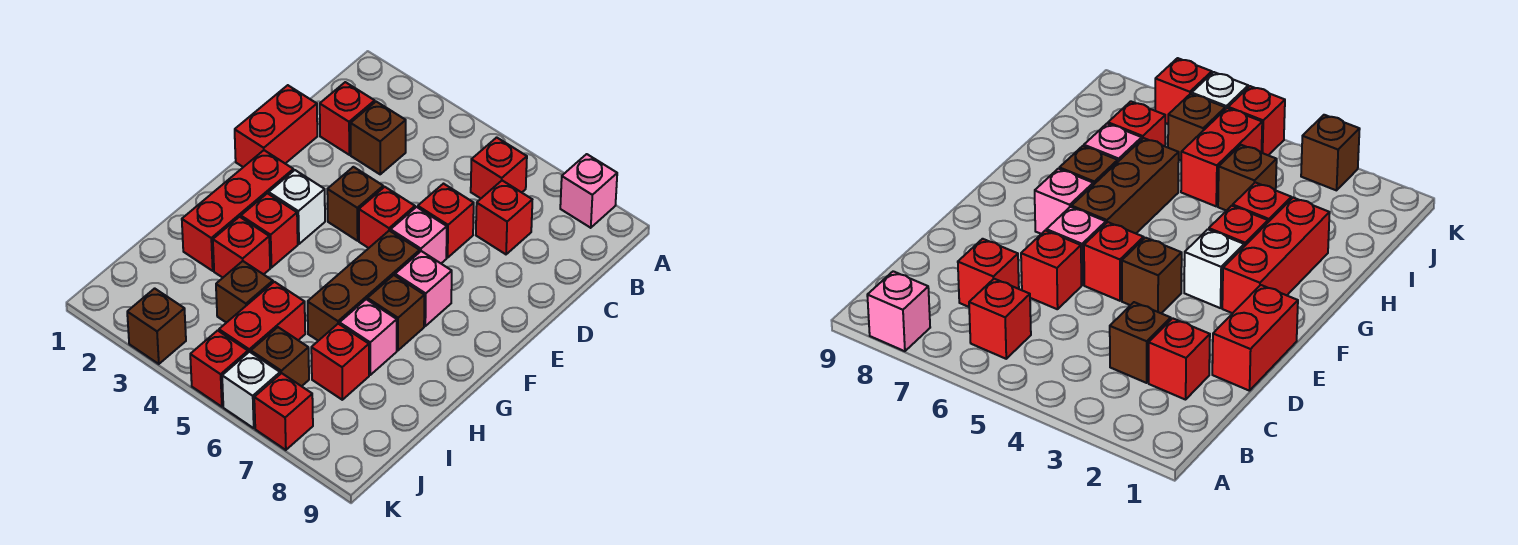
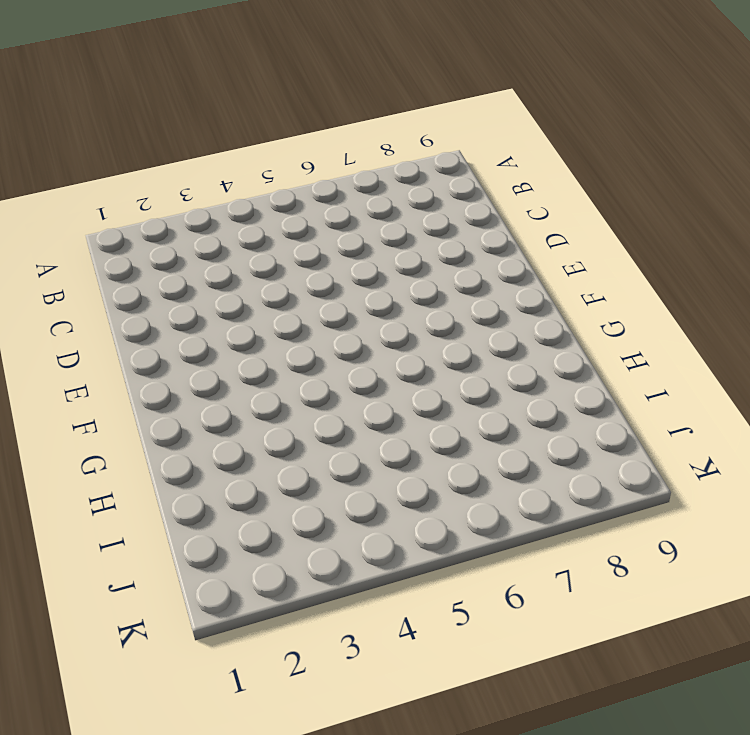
none -> pink brick A8 level 1
none -> red brick B6 level 1
none -> red brick C2 level 1

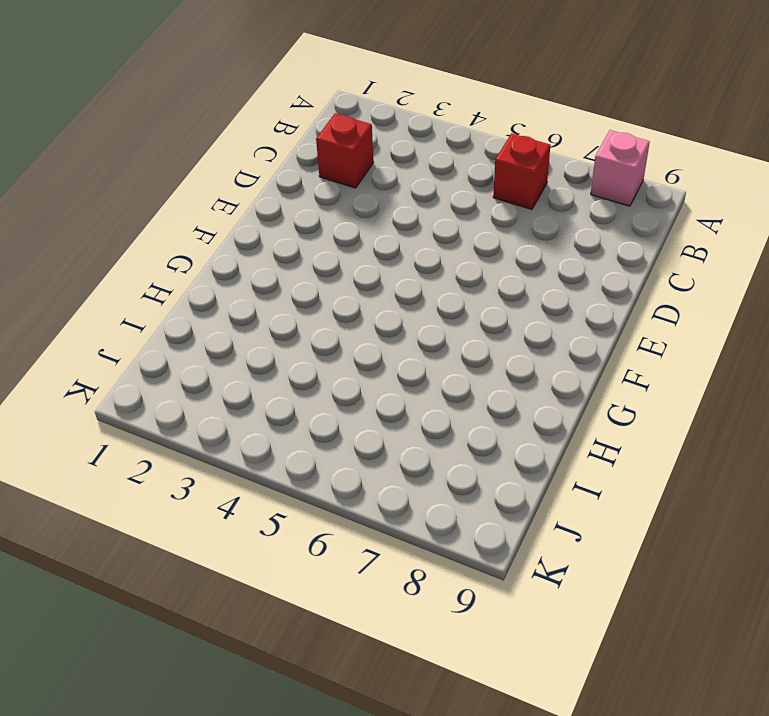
none -> brown brick C3 level 1
none -> red brick C7 level 1
none -> red brick D1:E1 level 1

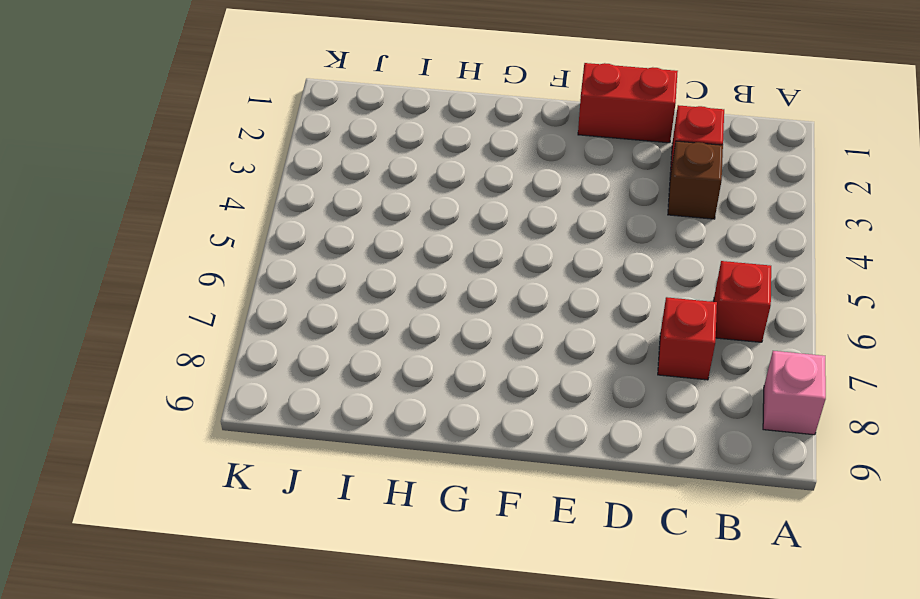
none -> red brick D6 level 1
none -> brown brick E4 level 1
none -> red brick E5 level 1

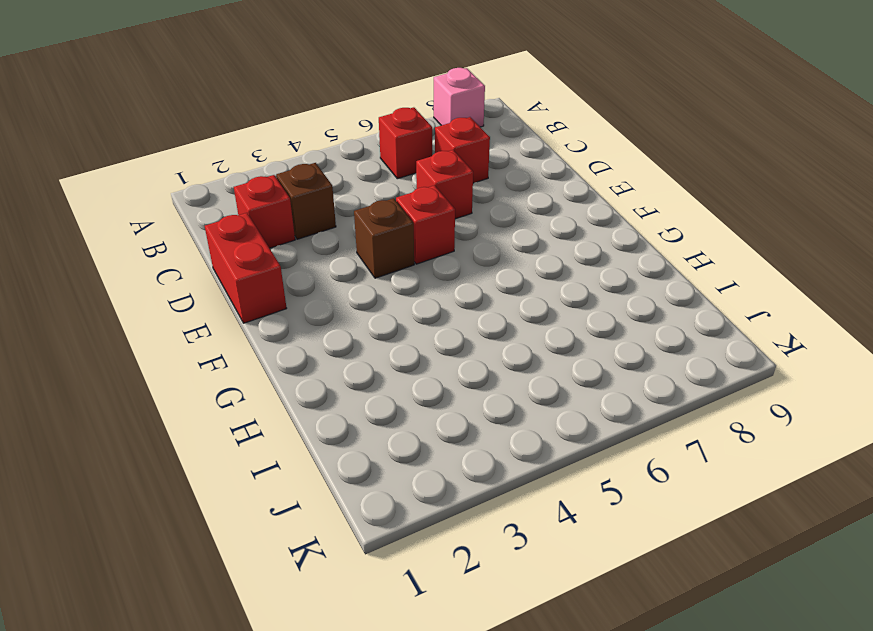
none -> pink brick E6 level 1
none -> red brick F2:H2 level 1
none -> white brick F3 level 1

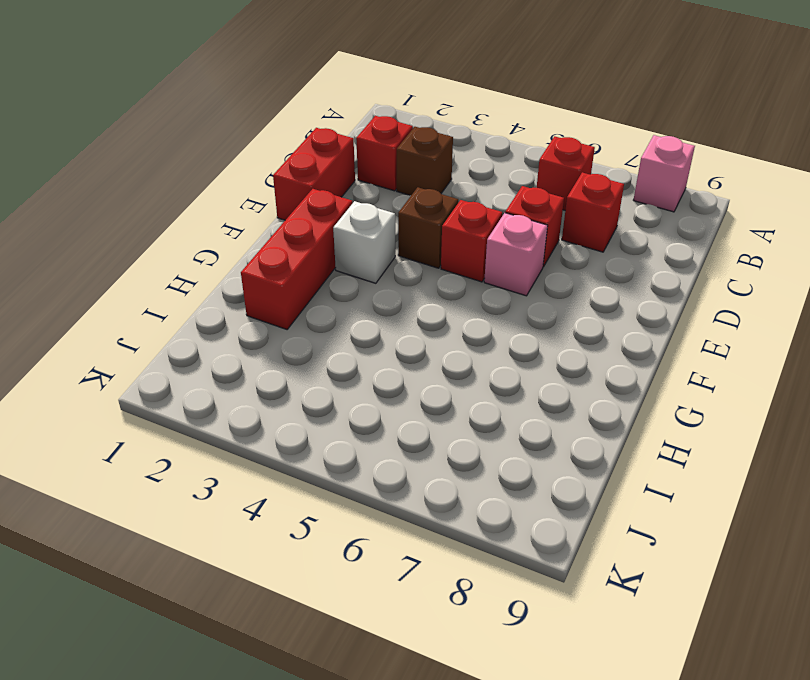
none -> brown brick F6:H6 level 1
none -> pink brick F7 level 1
none -> red brick G3 level 1

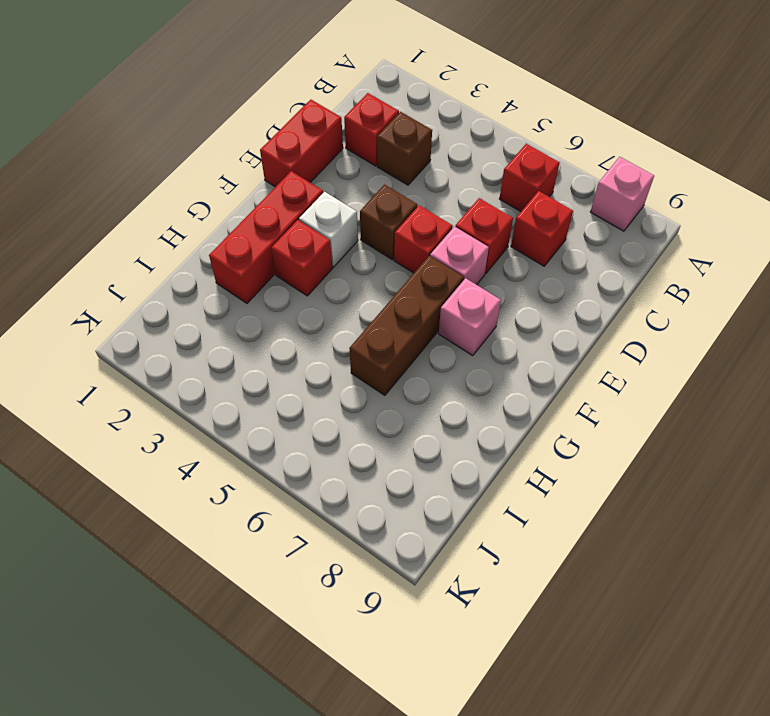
none -> brown brick G7 level 1
none -> red brick H3 level 1
none -> pink brick H7 level 1

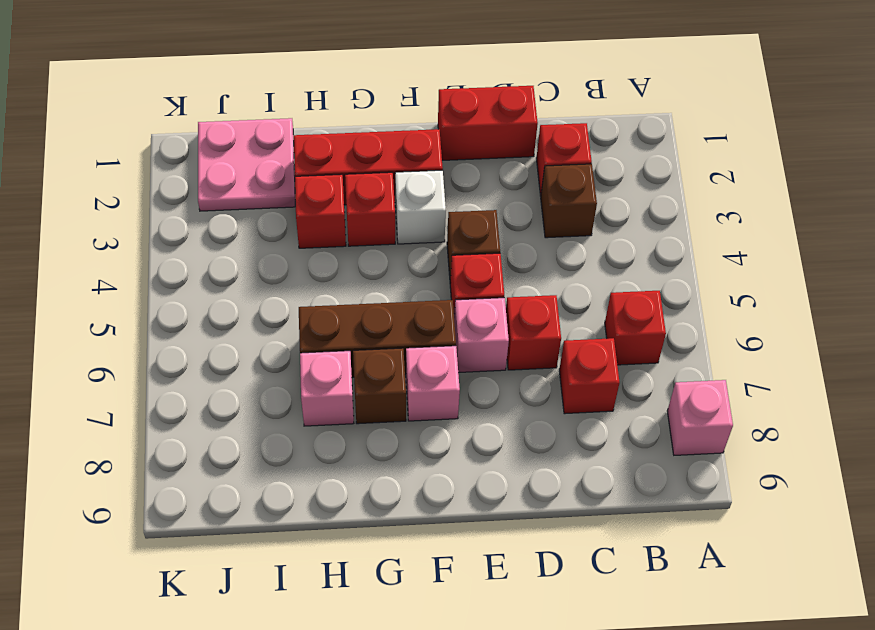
pink plate I1:J2 level 1 -> none
none -> brown brick I4 level 1
none -> red brick I5:J5 level 1
none -> red brick I7 level 1

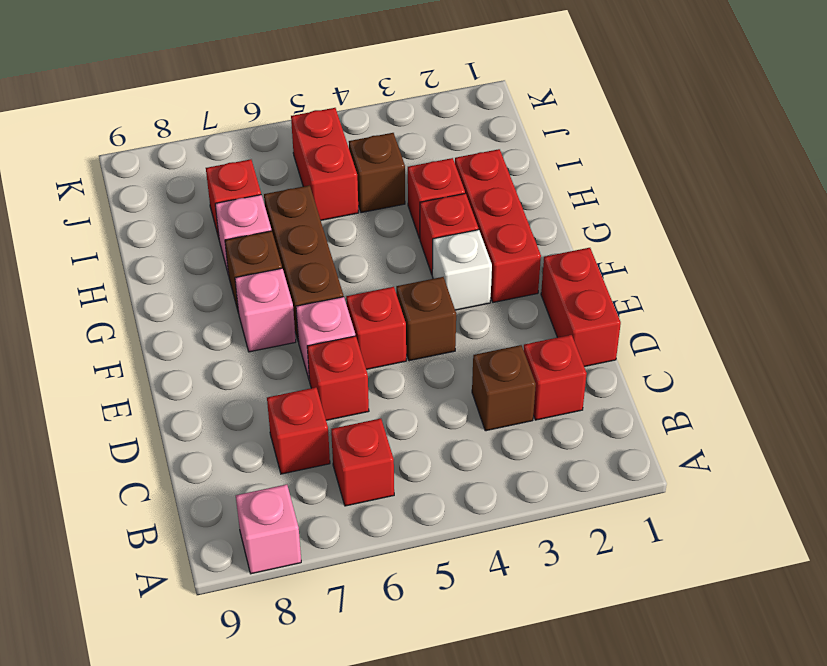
none -> brown brick J6 level 1
none -> brown brick K3 level 1
none -> red brick K5 level 1

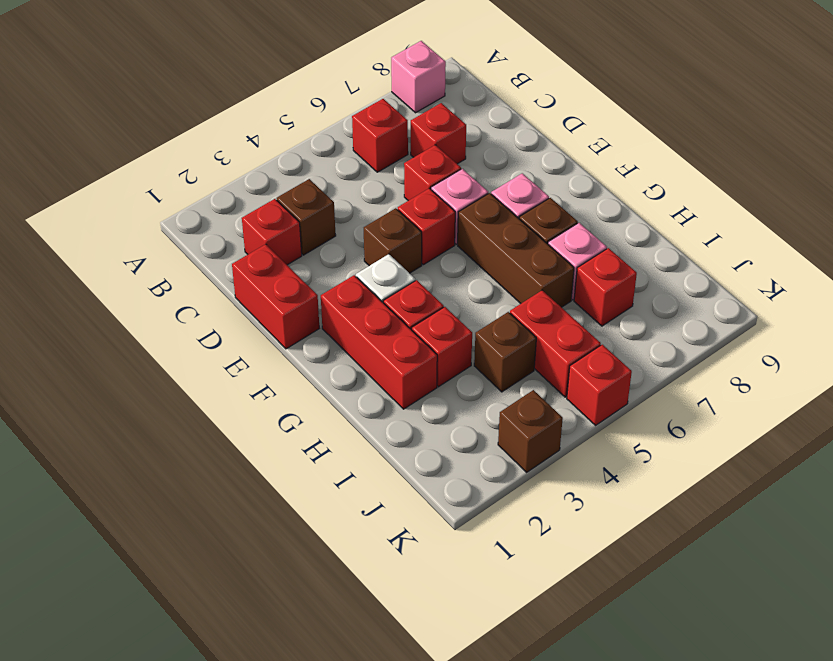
none -> brown brick J6 level 1
none -> white brick K6 level 1
none -> red brick K7 level 1

